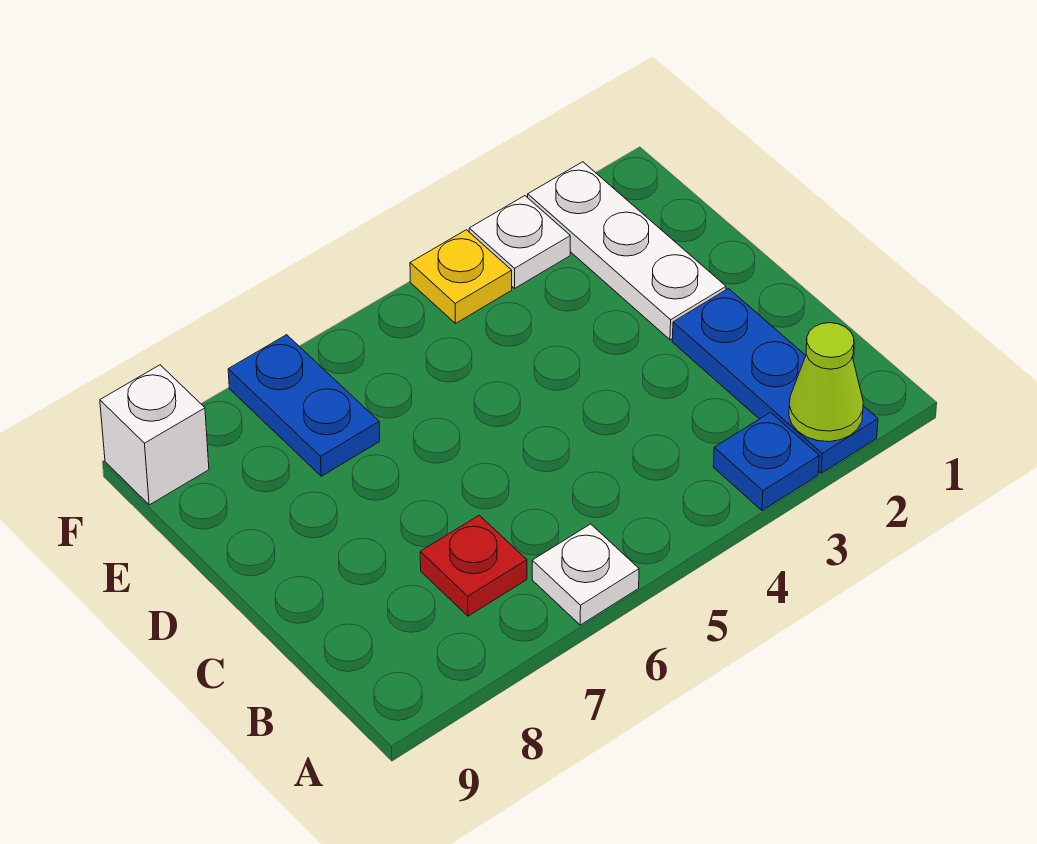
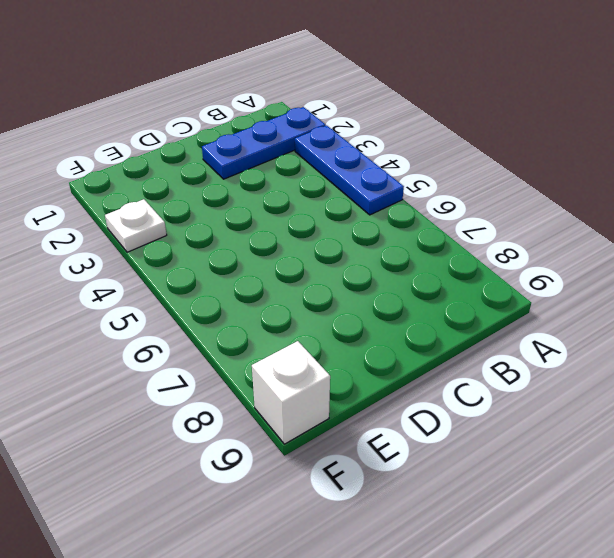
blue plate A3:A5 level 1 -> blue plate A3 level 1
none -> white plate A6 level 1
none -> red plate B7 level 1

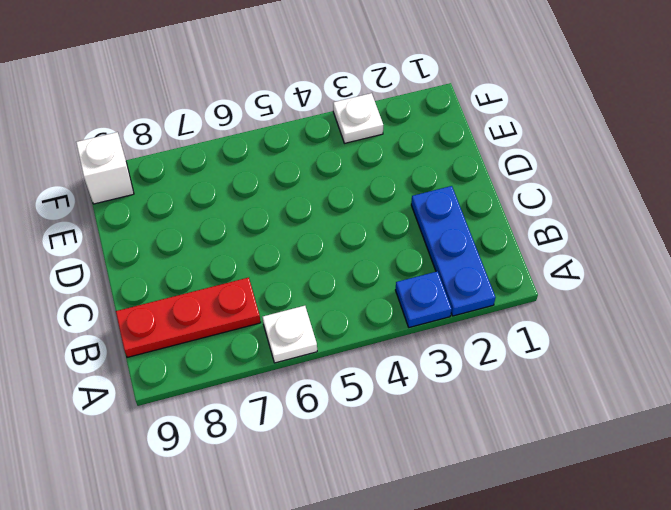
red plate B7:B9 level 1 -> red plate B7 level 1
none -> white plate D2:F2 level 1
none -> blue plate E7:F7 level 1

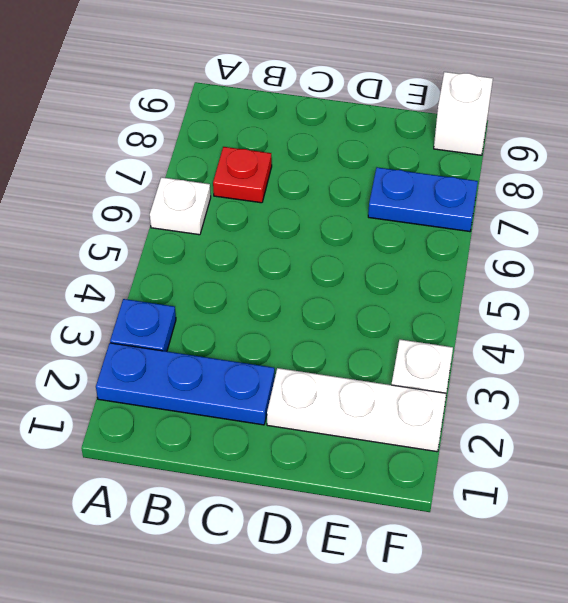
none -> yellow plate F4 level 1
none -> lime cone A2 level 2

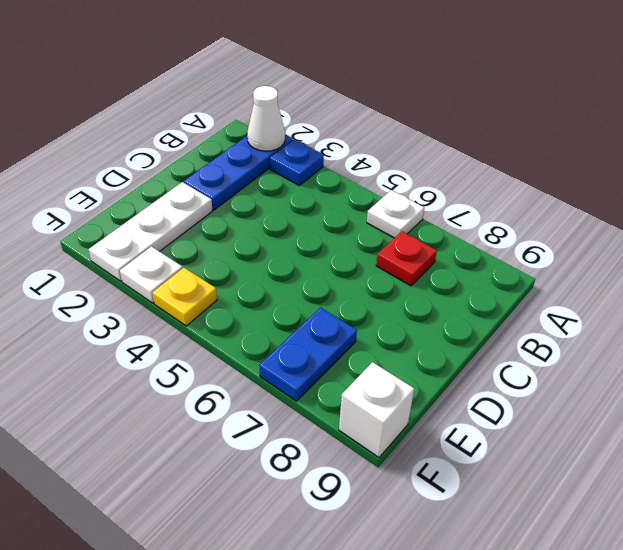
white cone A2 level 2 -> lime cone A2 level 2

